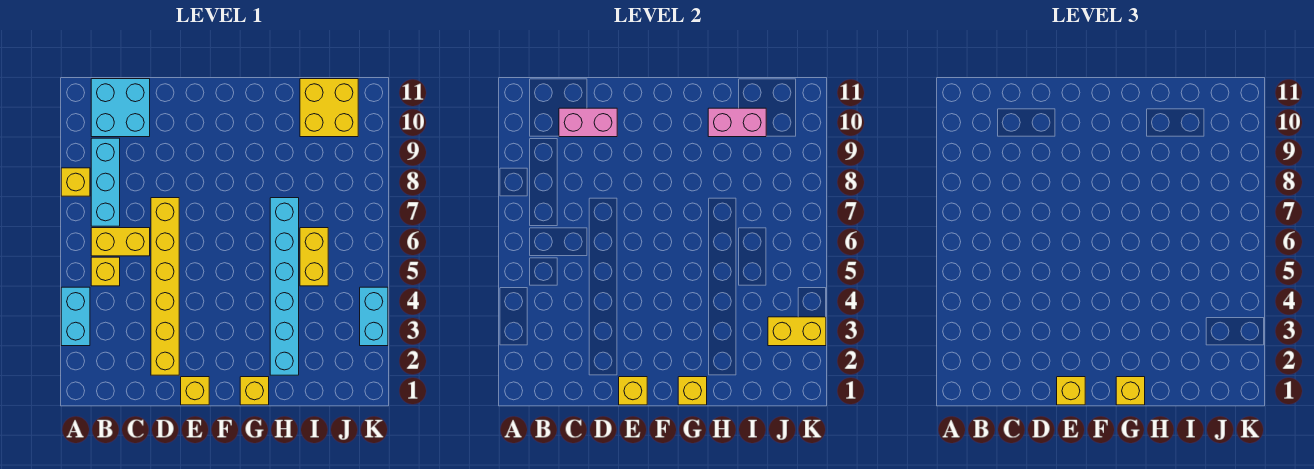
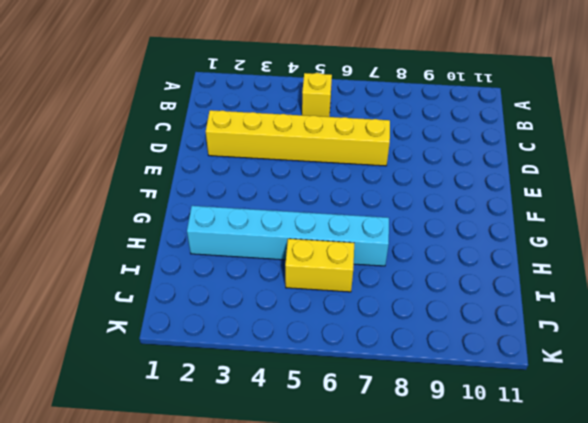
none -> cyan brick A3:A4 level 1
none -> yellow brick A8 level 1
none -> yellow brick B6:C6 level 1

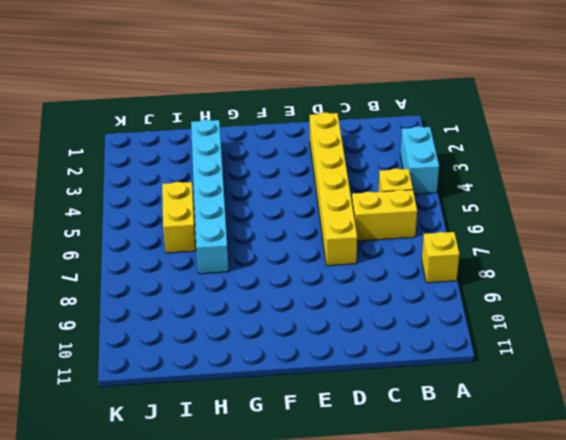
none -> cyan brick B7:B9 level 1
none -> cyan brick B10:C11 level 1
none -> yellow brick E1 level 1

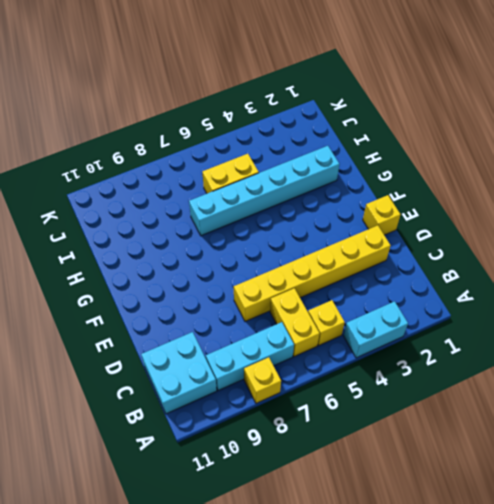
none -> yellow brick G1 level 1
none -> yellow brick I10:J11 level 1
none -> cyan brick K3:K4 level 1

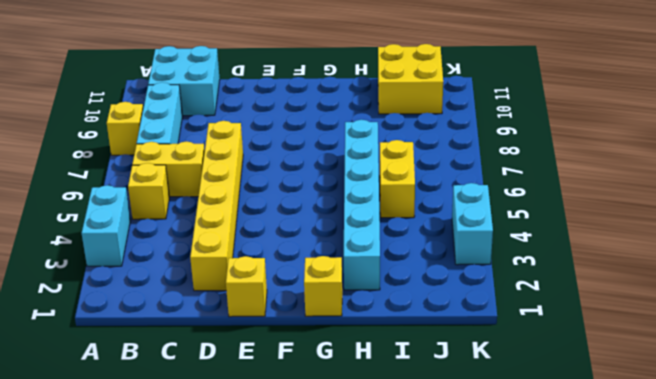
none -> pink brick C10:D10 level 2
none -> yellow brick E1 level 2
none -> yellow brick G1 level 2

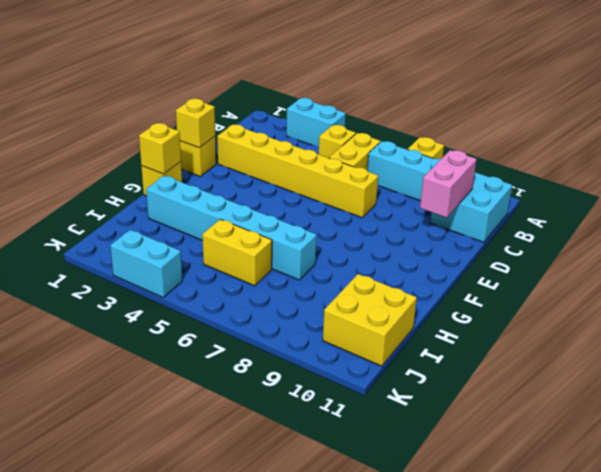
none -> pink brick H10:I10 level 2
none -> yellow brick J3:K3 level 2
none -> yellow brick E1 level 3

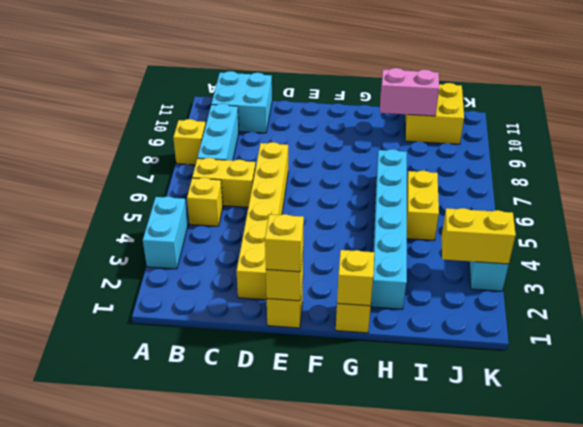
none -> pink brick C10:D10 level 2
none -> yellow brick G1 level 3

